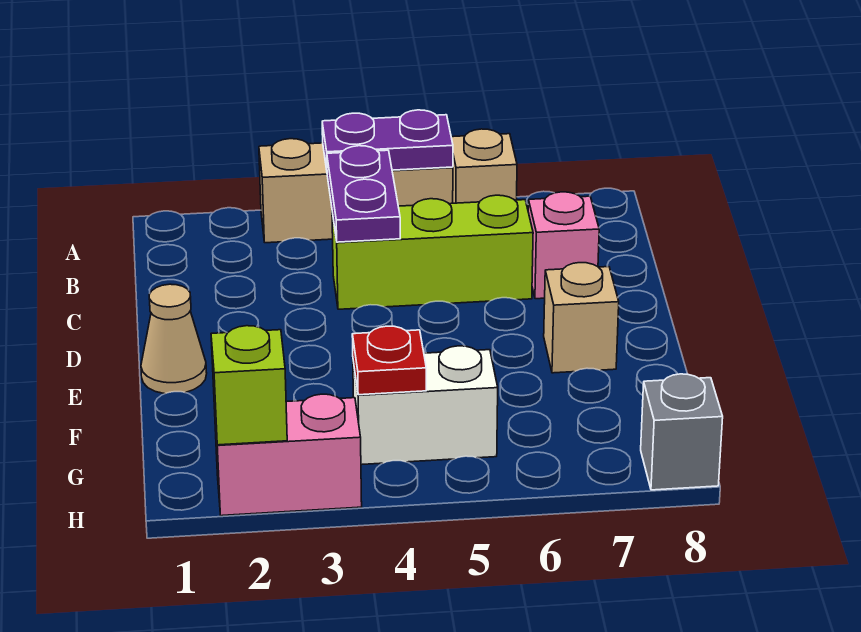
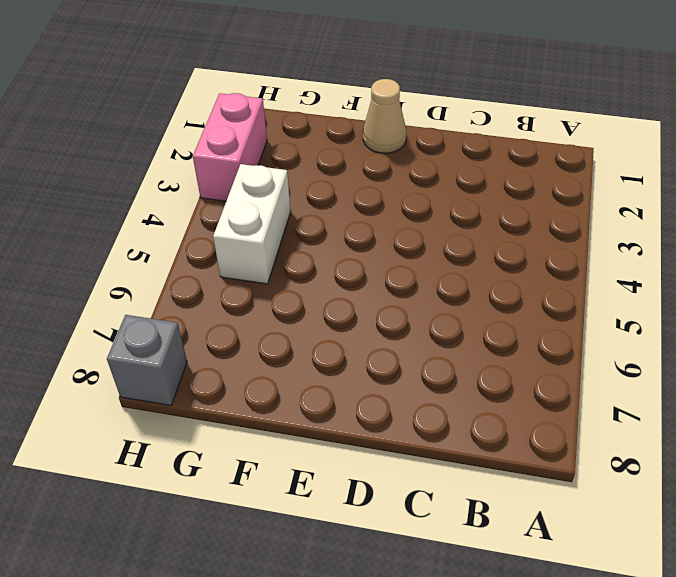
none -> tan brick A3:A5 level 1
none -> tan brick A6 level 1
none -> lime brick C4:C6 level 1

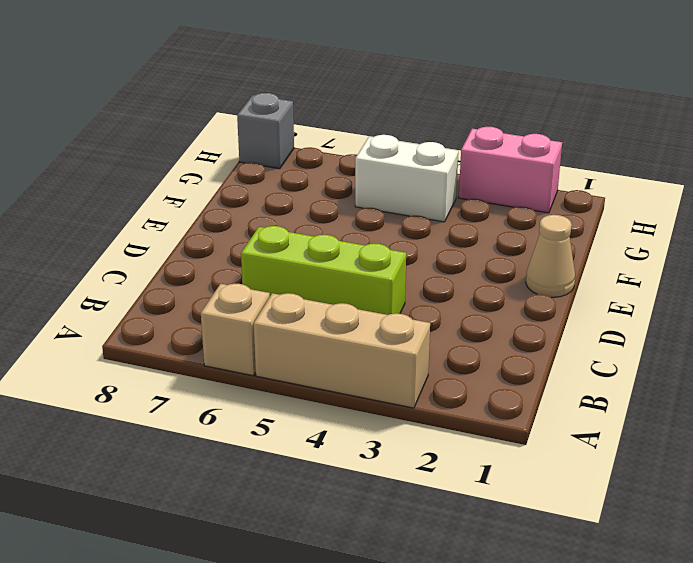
none -> pink brick C7 level 1
none -> tan brick E7 level 1
none -> purple plate A4:A5 level 2

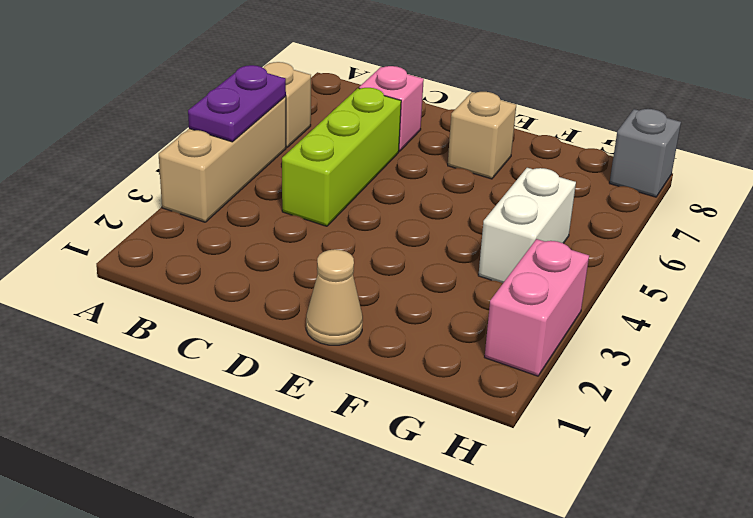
none -> purple plate B4:C4 level 2
none -> red plate G4 level 2
none -> lime brick H2 level 2

